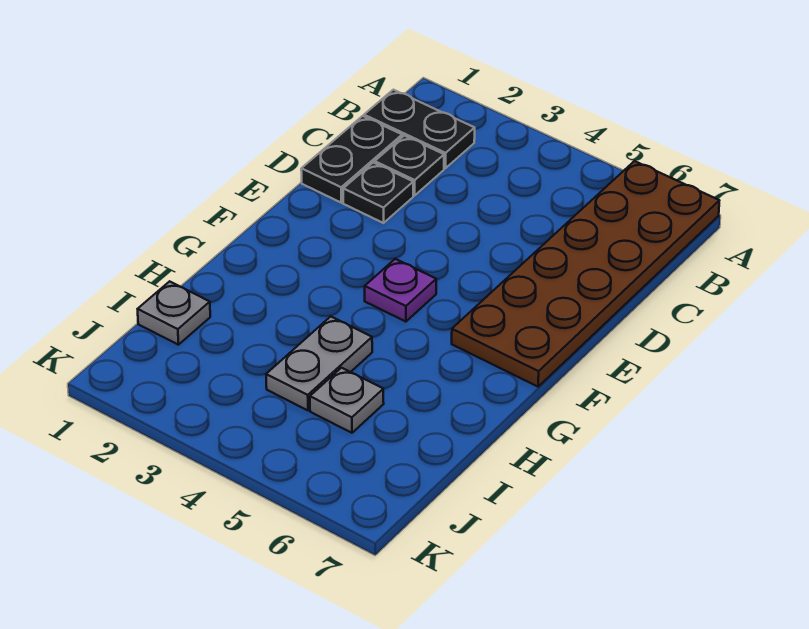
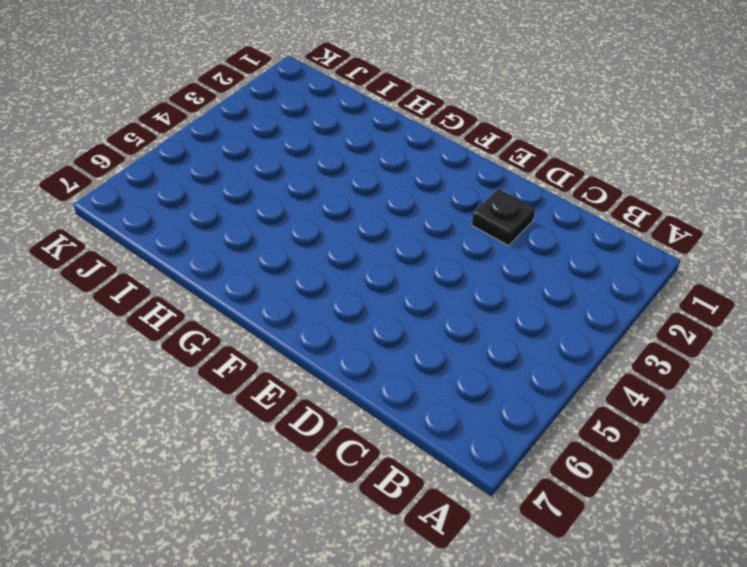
none -> brown plate A6:F7 level 1
none -> black plate B1:B2 level 1

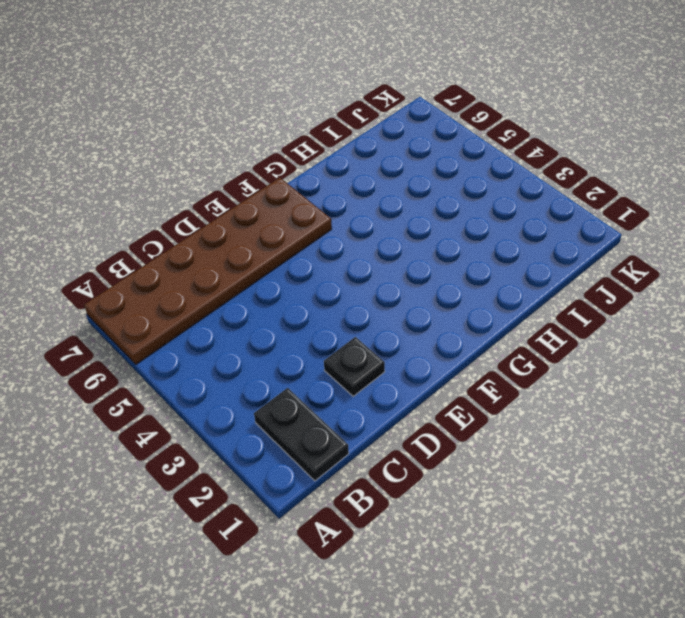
none -> black plate C1:D1 level 1
none -> black plate C2 level 1

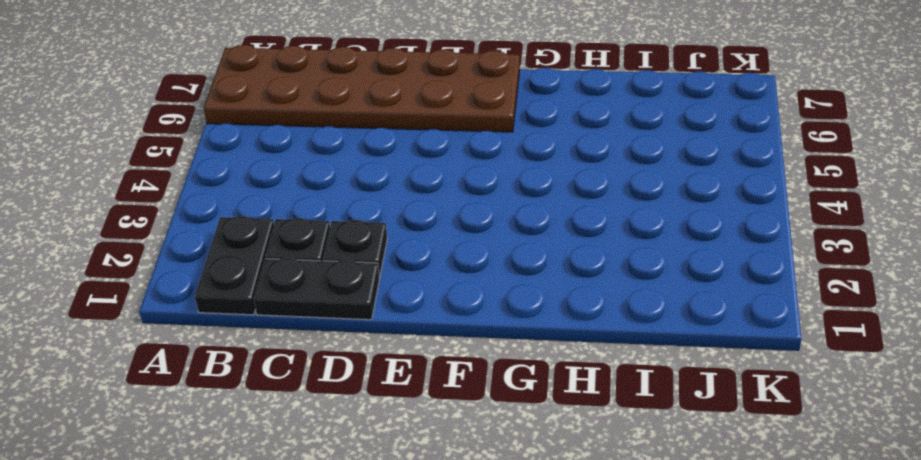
none -> purple plate F4 level 1
none -> grey plate H4:I4 level 1

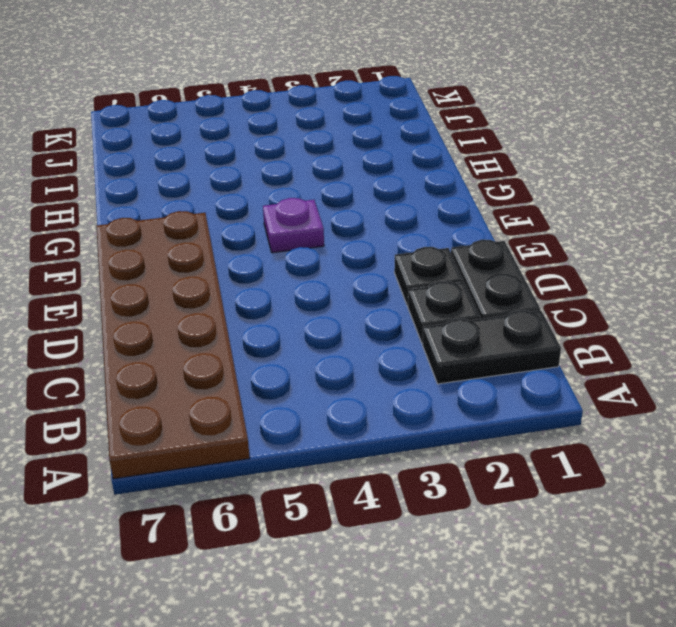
none -> grey plate H4:I4 level 1
none -> grey plate I1 level 1

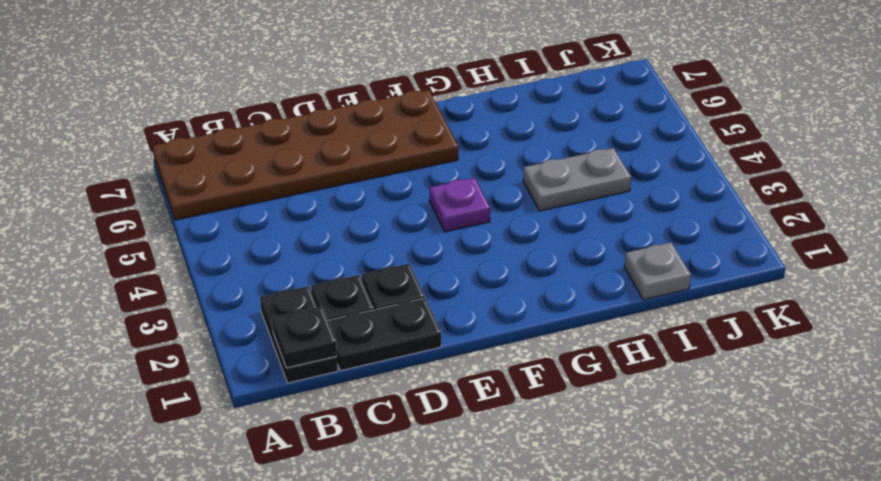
black plate B1 level 2 -> none
none -> grey plate I5 level 1

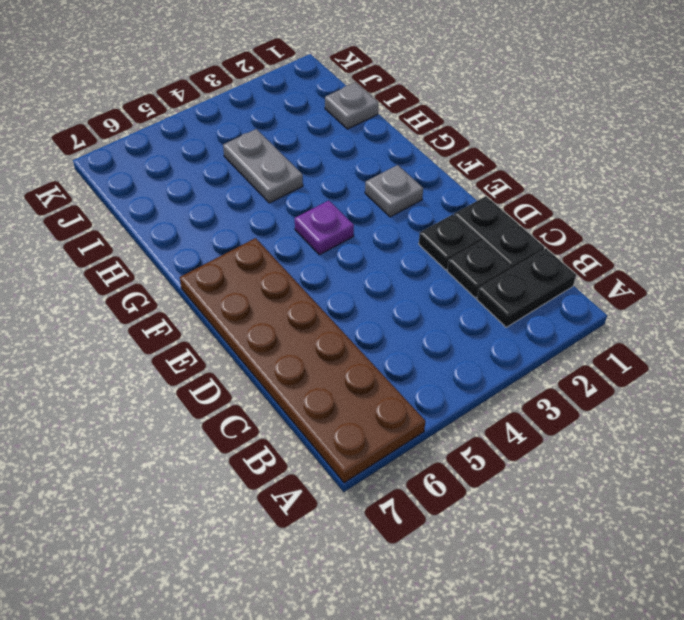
grey plate F2 level 1 -> grey plate I5 level 1

